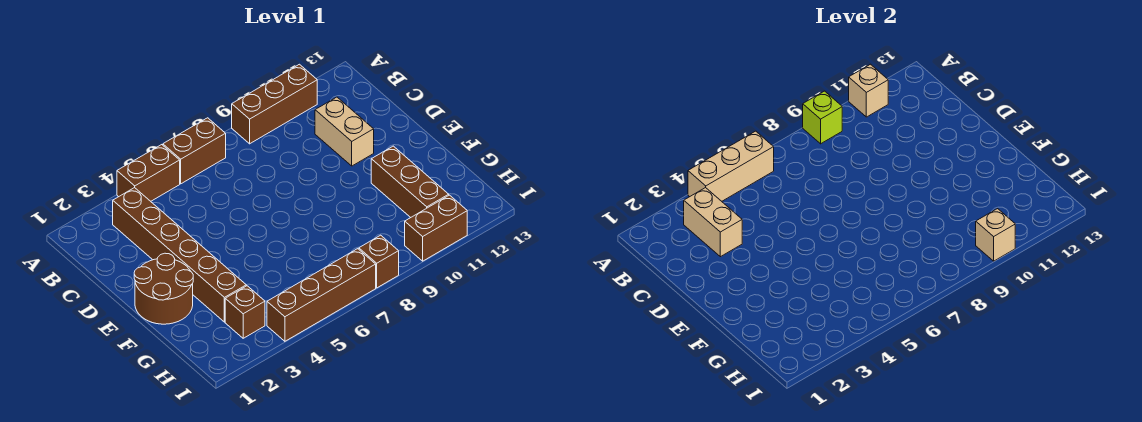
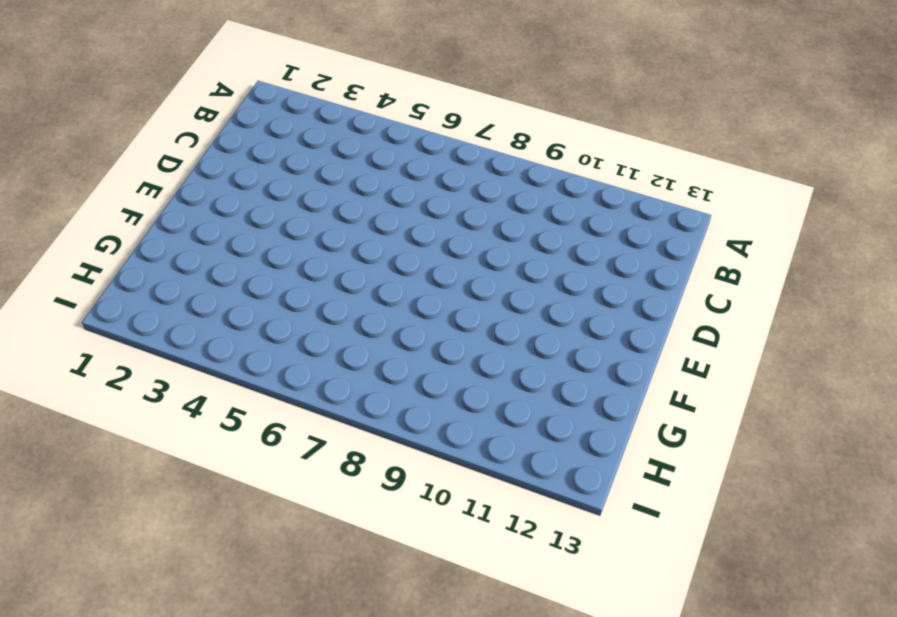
none -> brown brick A4:A5 level 1
none -> brown brick A6:A7 level 1
none -> brown brick A9:A11 level 1

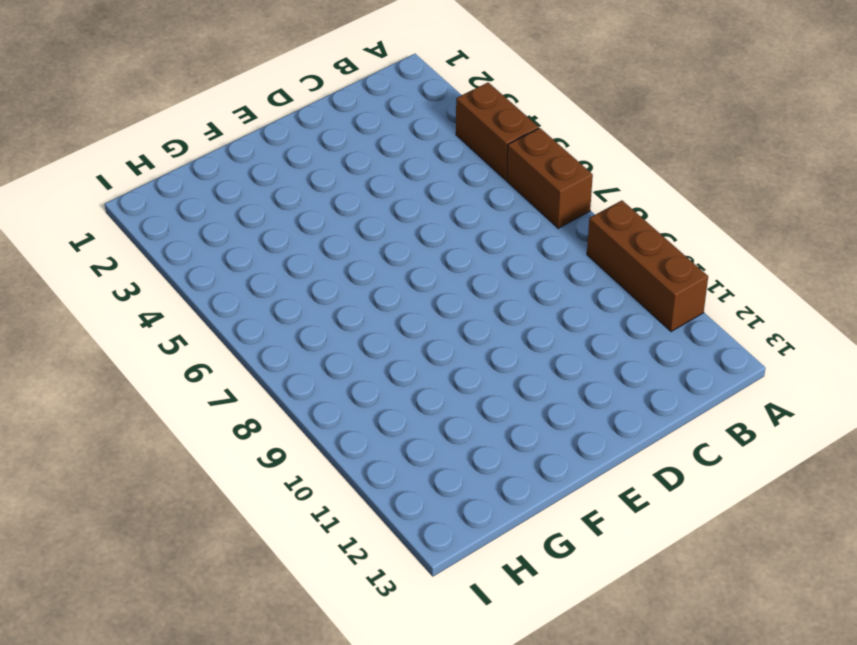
none -> brown brick B3:G3 level 1
none -> tan brick C11:D11 level 1
none -> brown round brick E1:F2 level 1

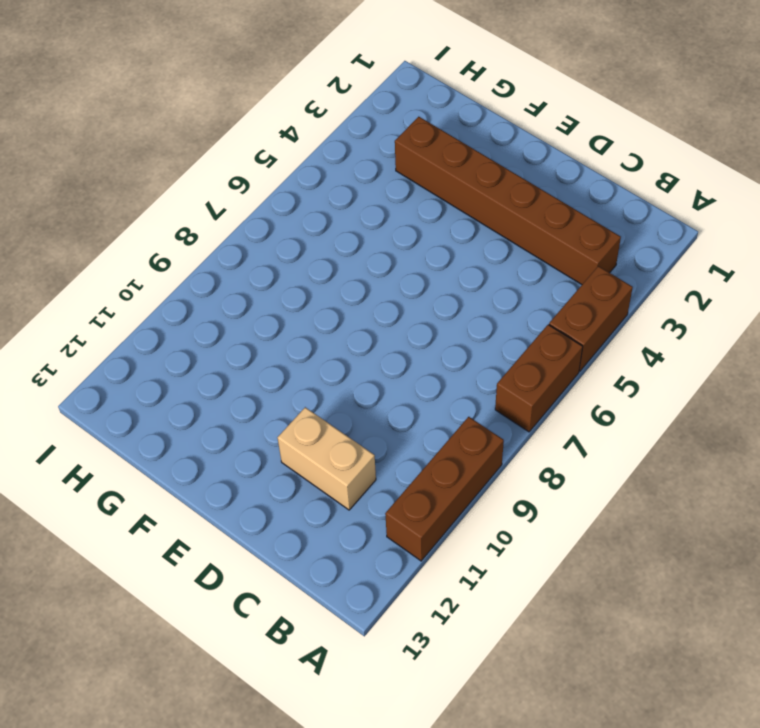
none -> brown round brick E1:F2 level 1
none -> brown brick F11:H11 level 1
none -> brown brick H3 level 1

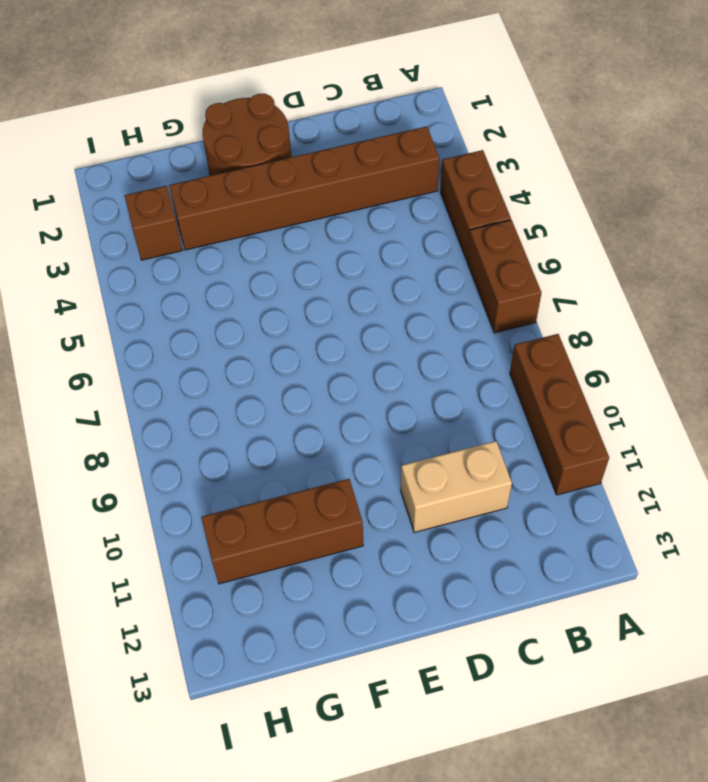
none -> brown brick I4:I7 level 1
none -> brown brick I8 level 1
none -> brown brick I10:I11 level 1

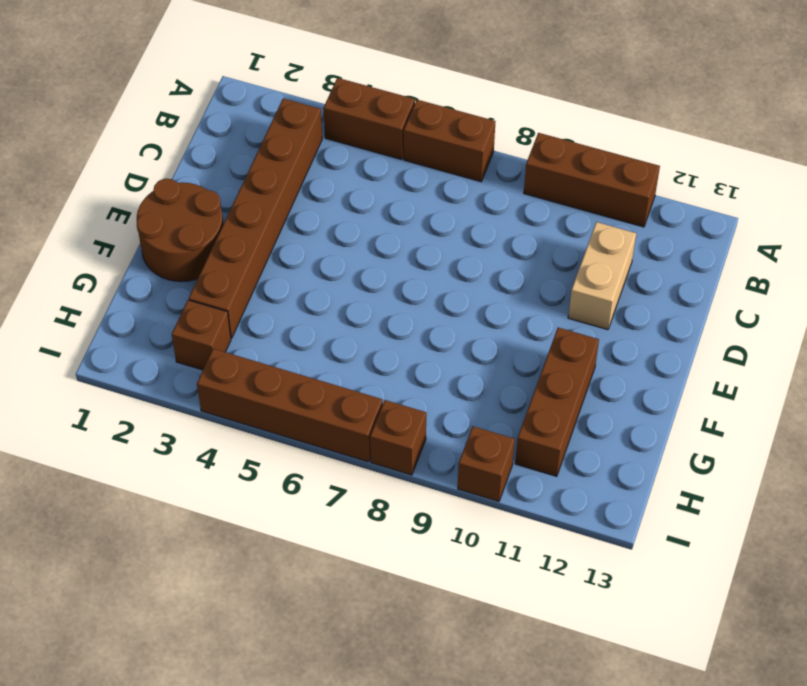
brown brick I10 level 1 -> brown brick I10:I11 level 1
none -> tan brick A4:A6 level 2
none -> lime brick A9 level 2
none -> tan brick A11 level 2

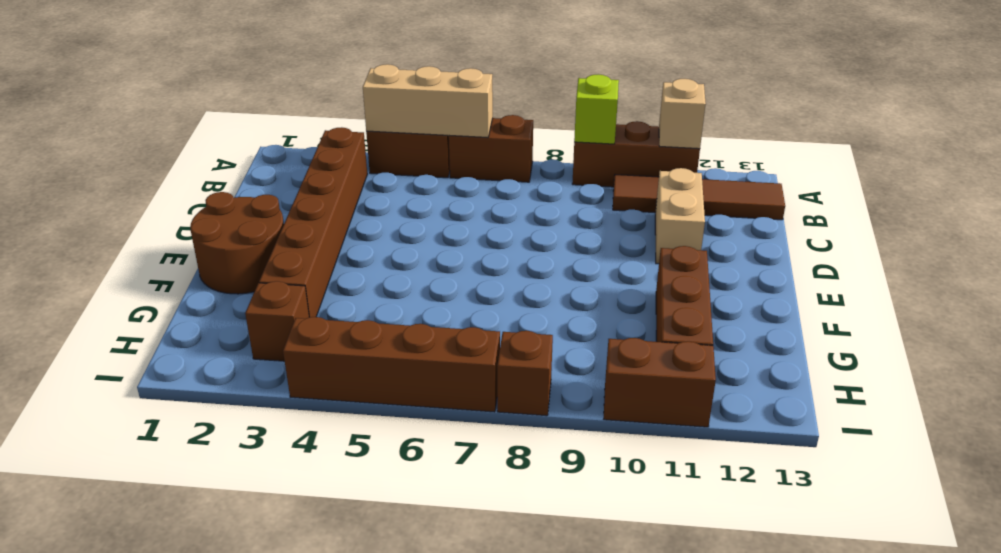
brown tile B10:B13 level 1 -> none
none -> tan brick B3:C3 level 2
none -> tan brick I10 level 2

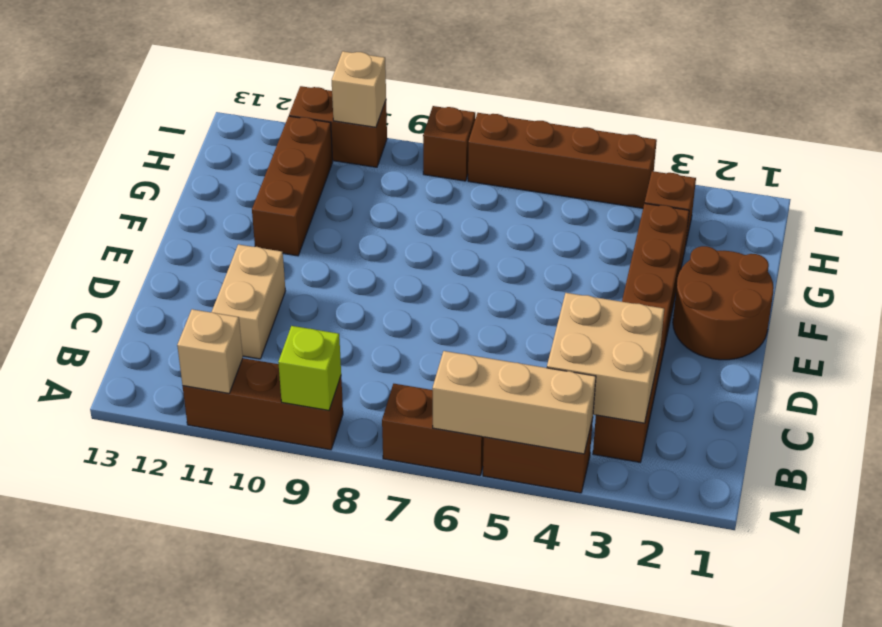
tan brick B3:C4 level 2 -> tan brick B3:C3 level 2

